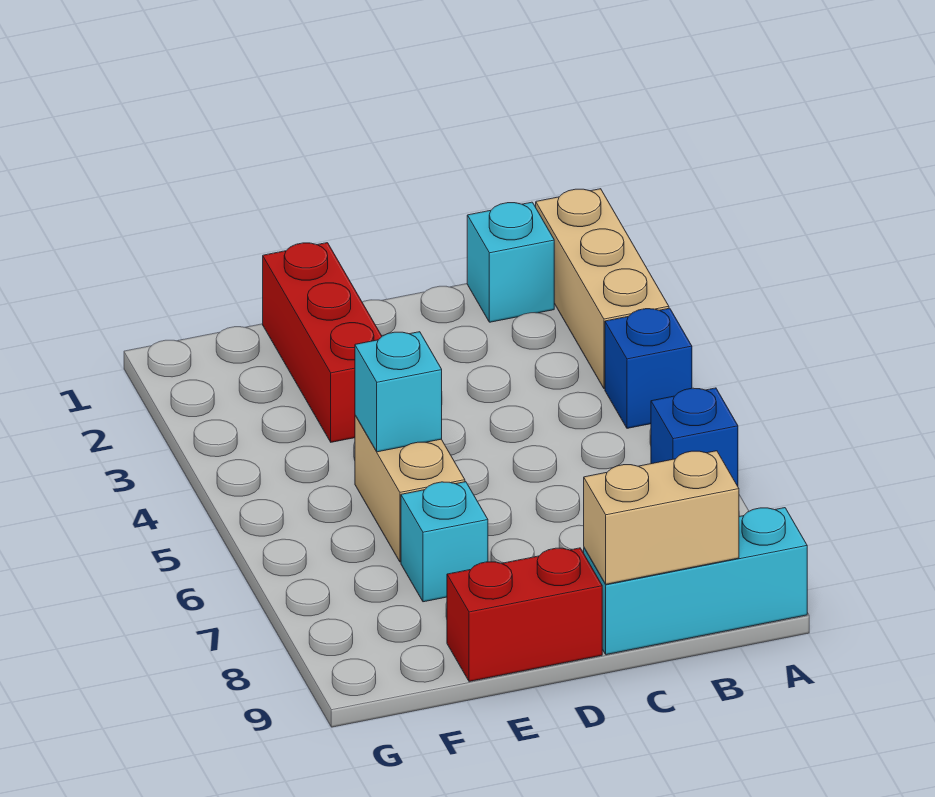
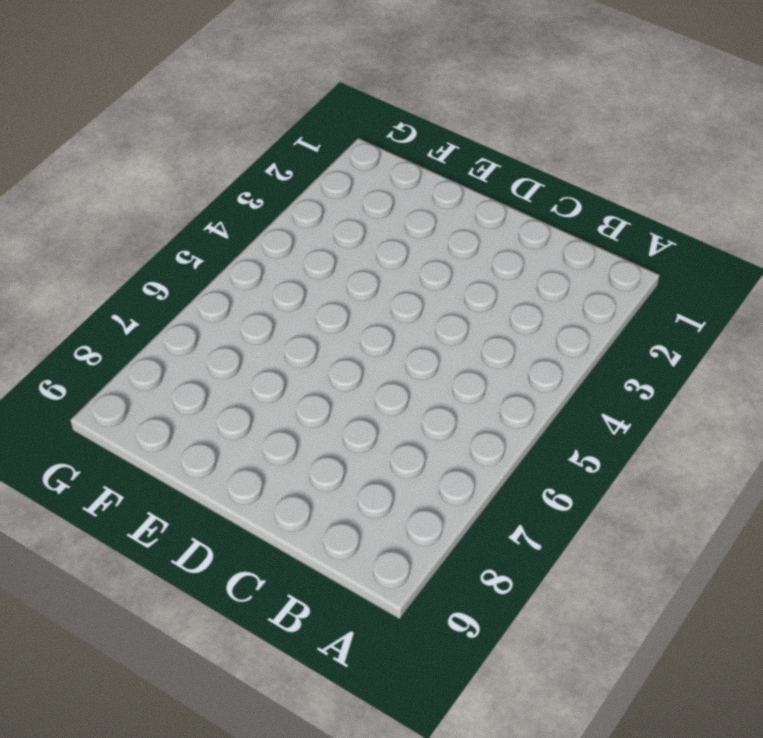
none -> tan brick A1:A3 level 1
none -> blue brick A4 level 1

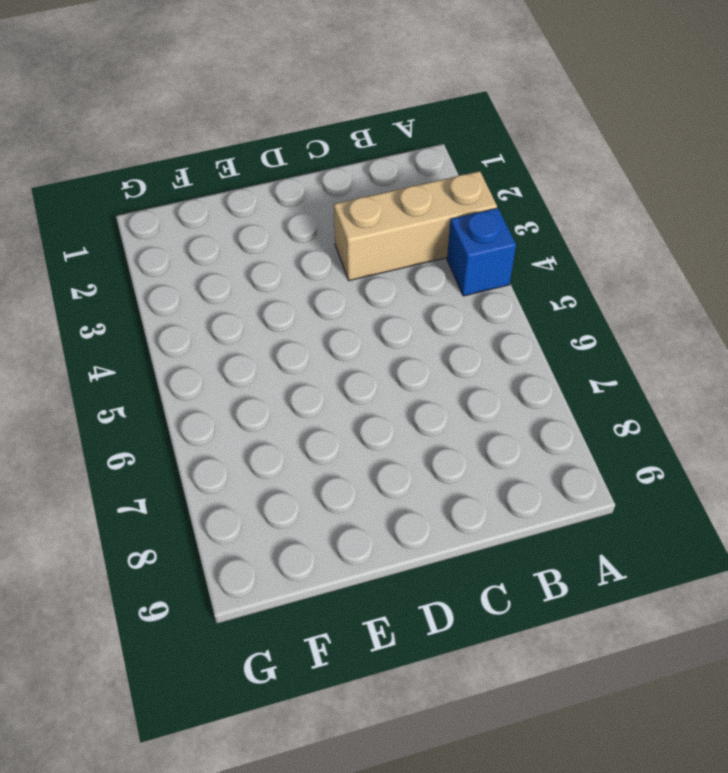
tan brick A3:C3 level 1 -> tan brick A1:A3 level 1
none -> blue brick A6 level 1
none -> cyan brick A9:C9 level 1

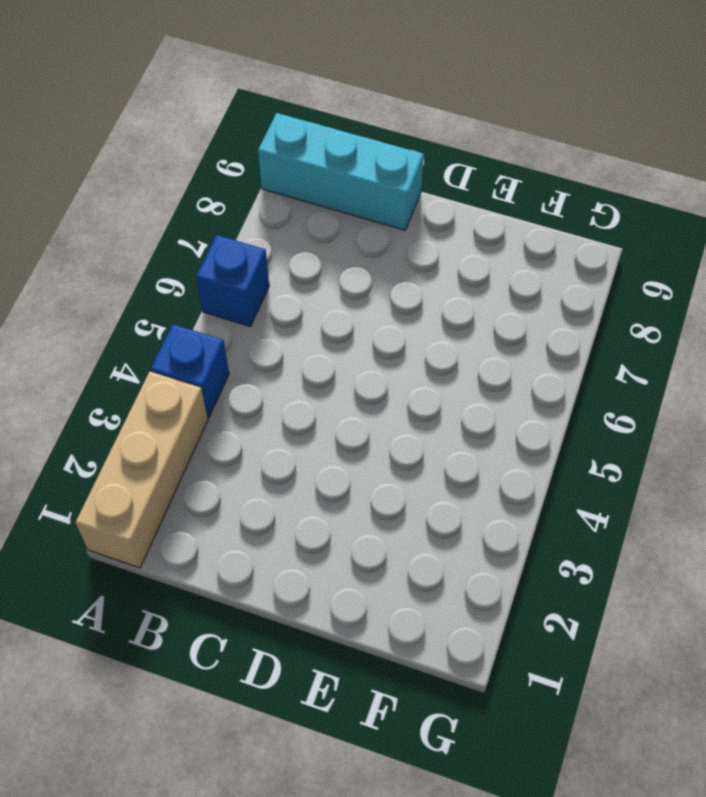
none -> cyan brick B1 level 1
none -> red brick D9:E9 level 1

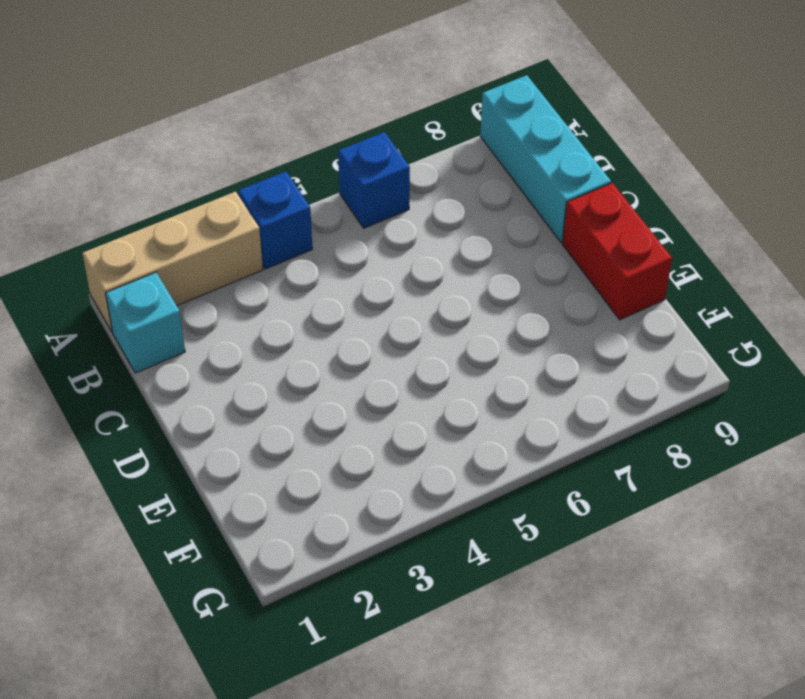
none -> red brick E1:E3 level 1
none -> tan brick E5:E6 level 1

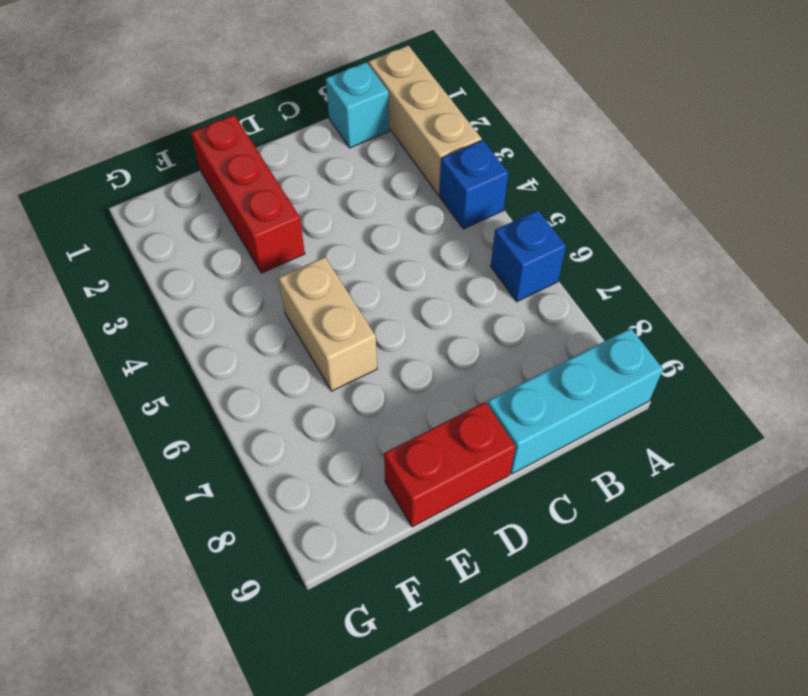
none -> cyan brick E7 level 1
none -> tan brick B9:C9 level 2

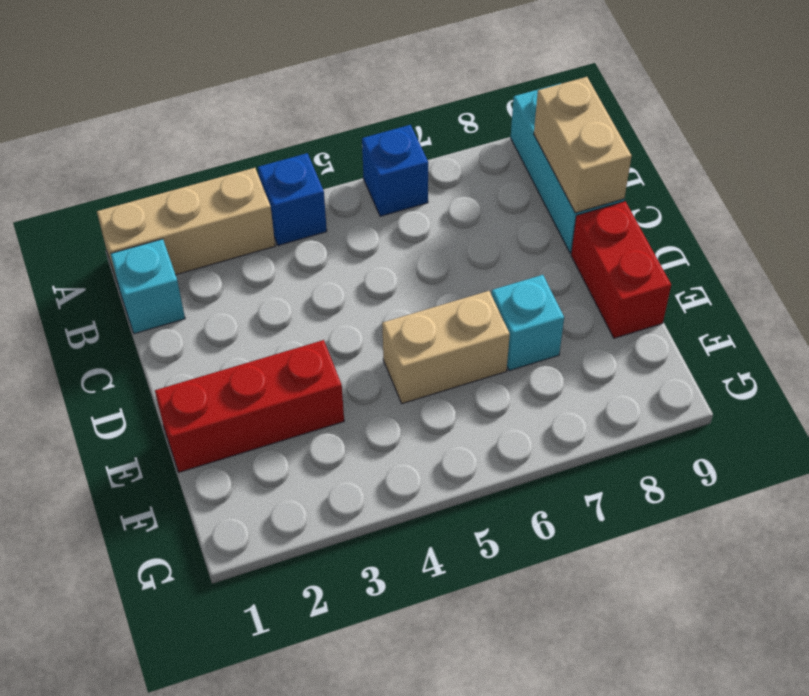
none -> cyan brick E5 level 2

